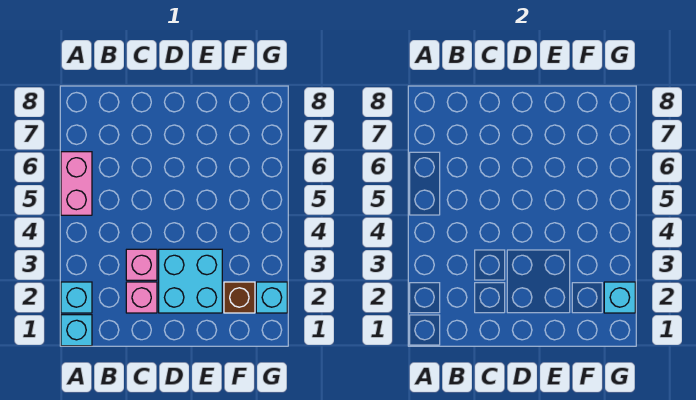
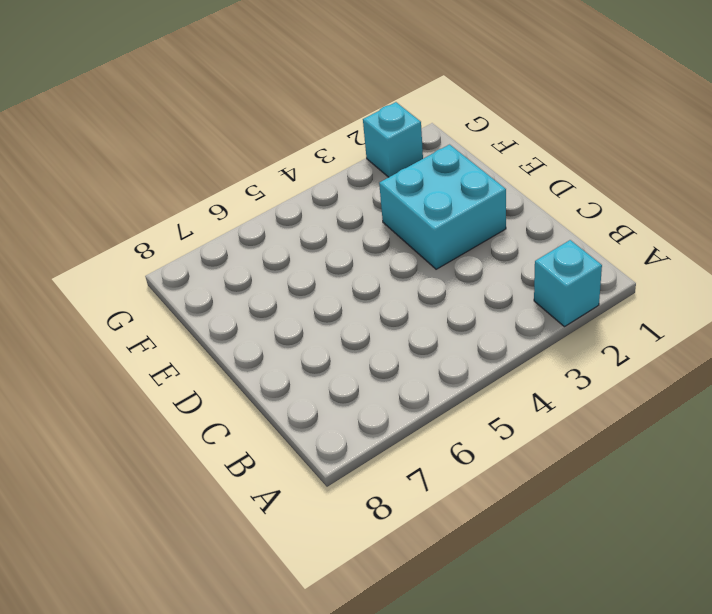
none -> cyan brick A1 level 1
none -> pink brick A5:A6 level 1

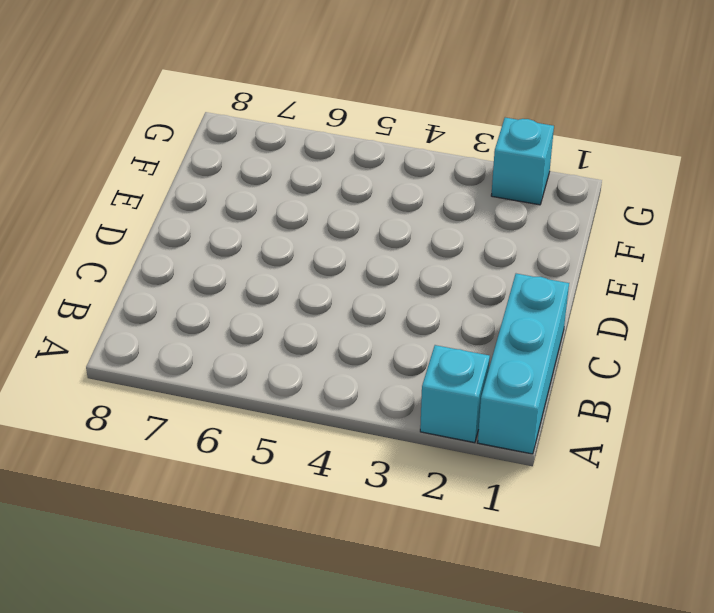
cyan brick A1:C1 level 1 -> cyan brick A1 level 1
none -> pink brick A5:A6 level 1
none -> pink brick C2 level 1

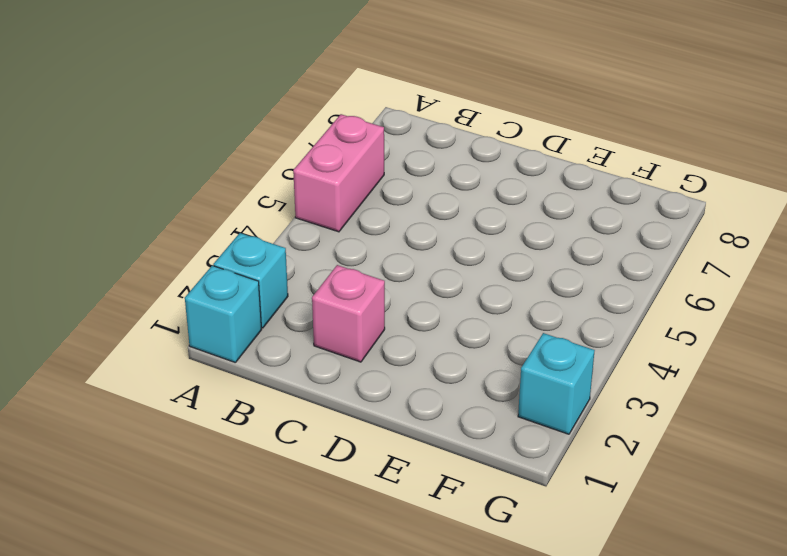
none -> pink brick C3 level 1
none -> cyan brick D2:E3 level 1

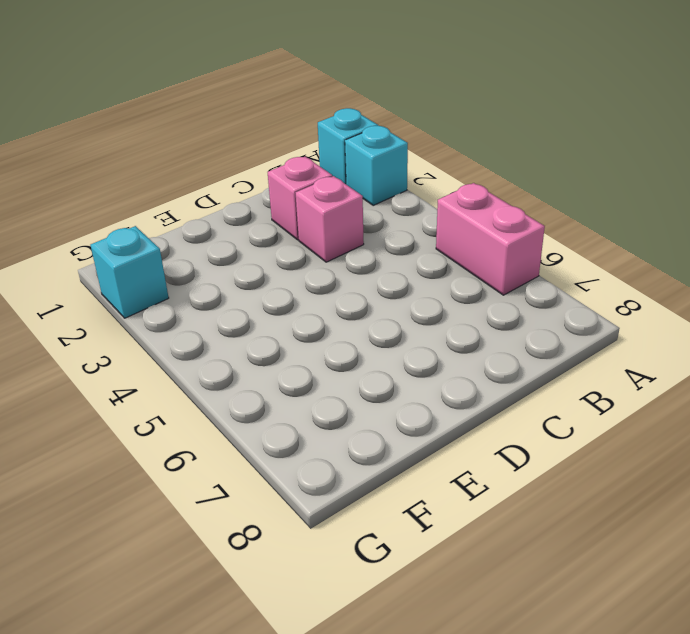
none -> cyan brick D2:E3 level 1
none -> brown brick F2 level 1

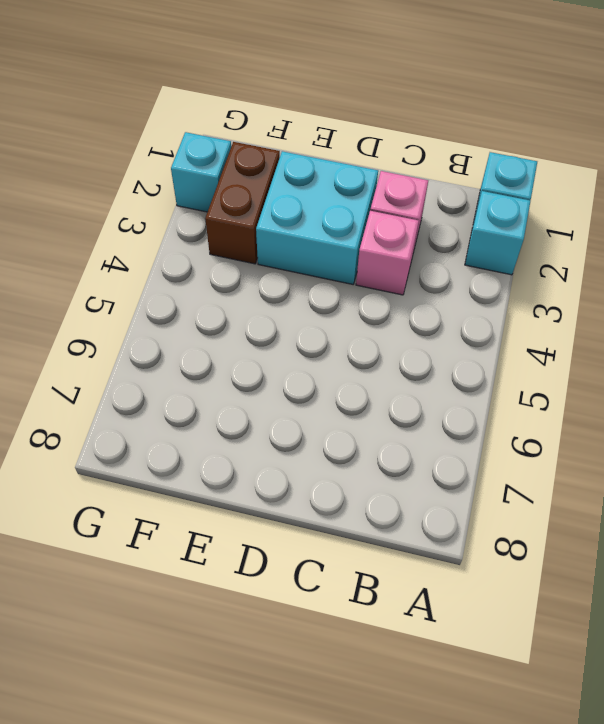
brown brick F2:F3 level 1 -> brown brick F2 level 1
none -> pink brick A5:A6 level 1
none -> cyan brick G2 level 2

